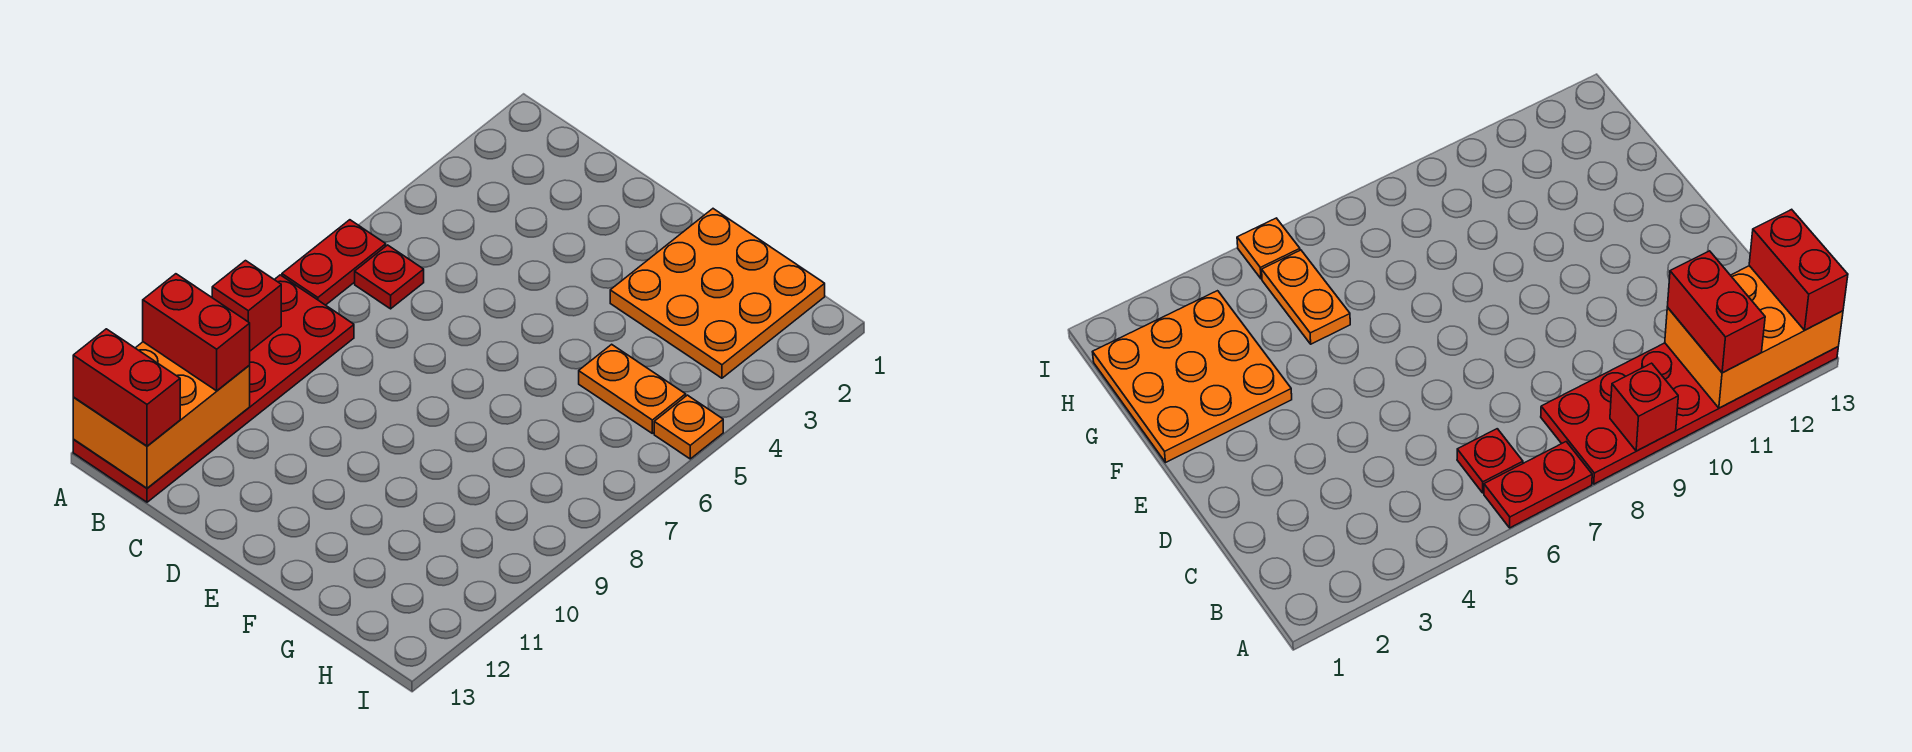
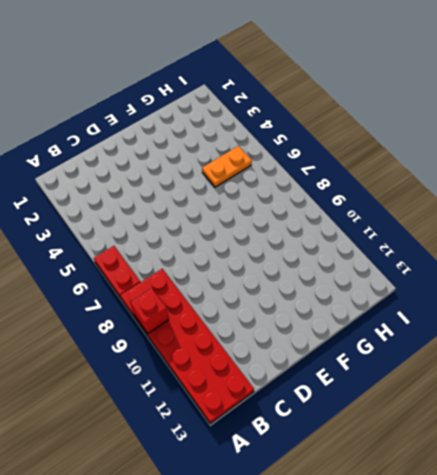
none -> red plate B6 level 1
none -> orange plate F1:H3 level 1

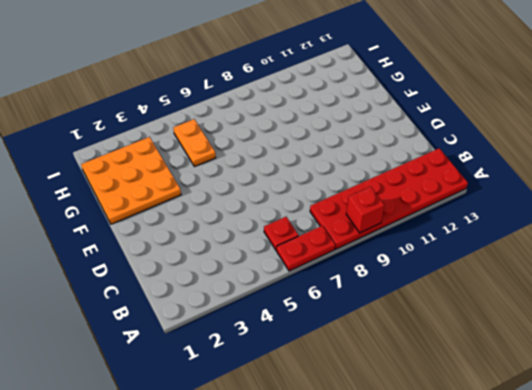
none -> orange plate I5 level 1
none -> orange brick A11:B13 level 2

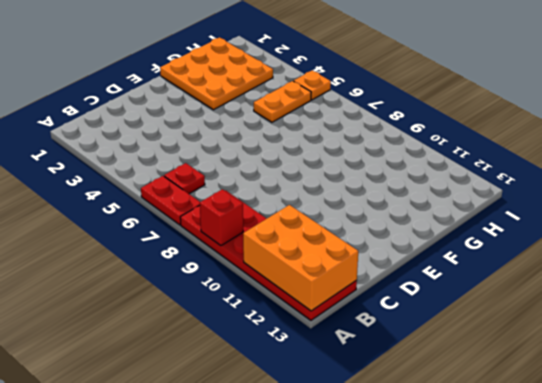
none -> red brick A11:B11 level 3
none -> red brick A13:B13 level 3

